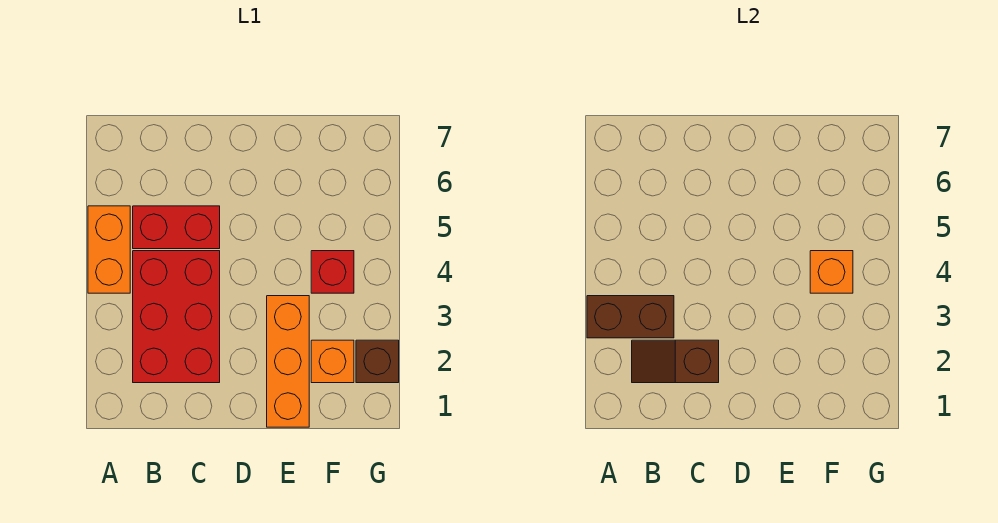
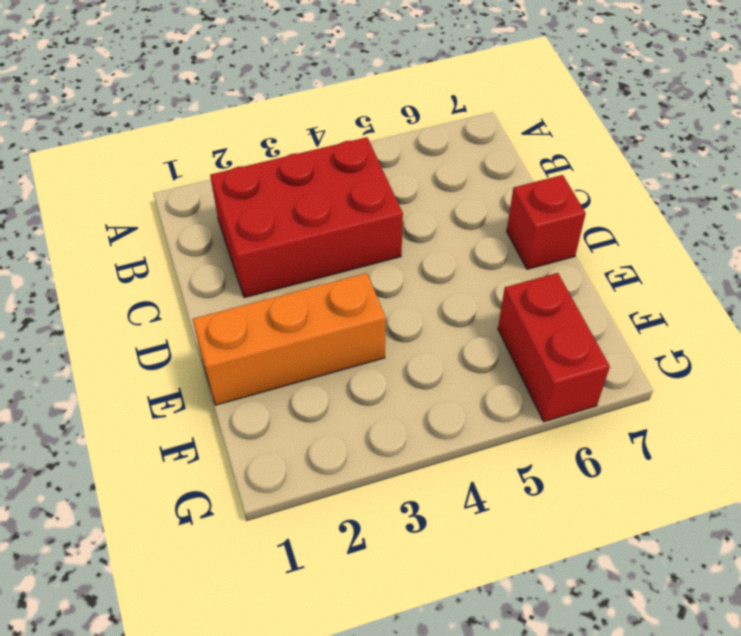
red brick D7 level 1 -> red brick F4 level 1
red brick F6:G6 level 1 -> red brick B5:C5 level 1
none -> orange brick A4:A5 level 1
none -> orange brick F2 level 1

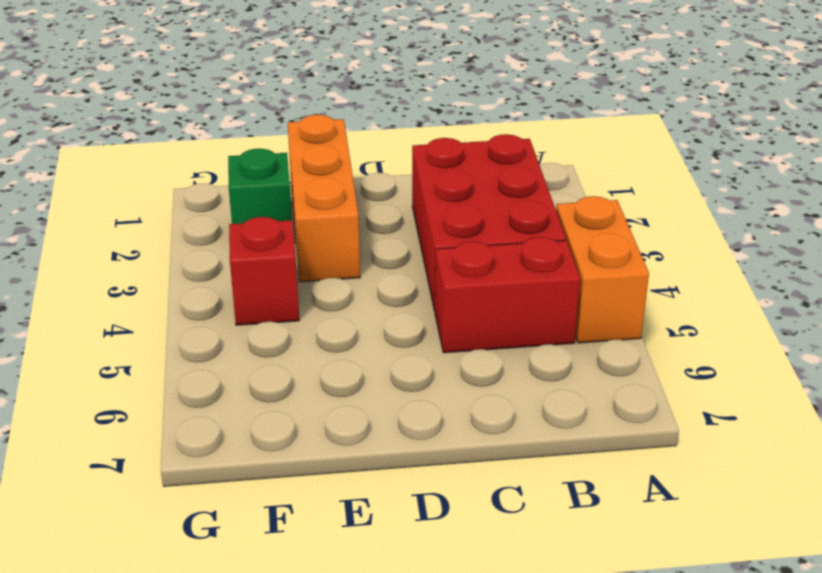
green brick F2 level 1 -> orange brick F2 level 1
none -> brown brick G2 level 1
none -> brown brick A3:B3 level 2

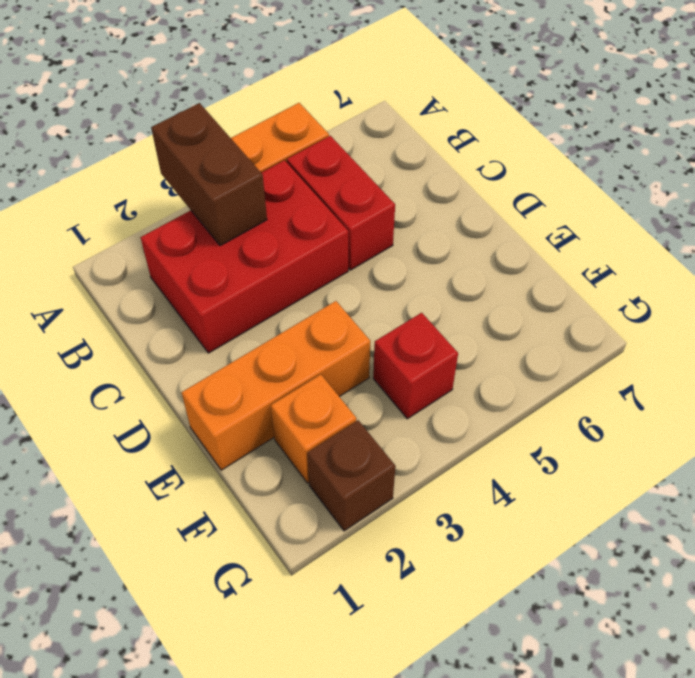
none -> brown slope B2:C2 level 2 top C
none -> orange brick F4 level 2

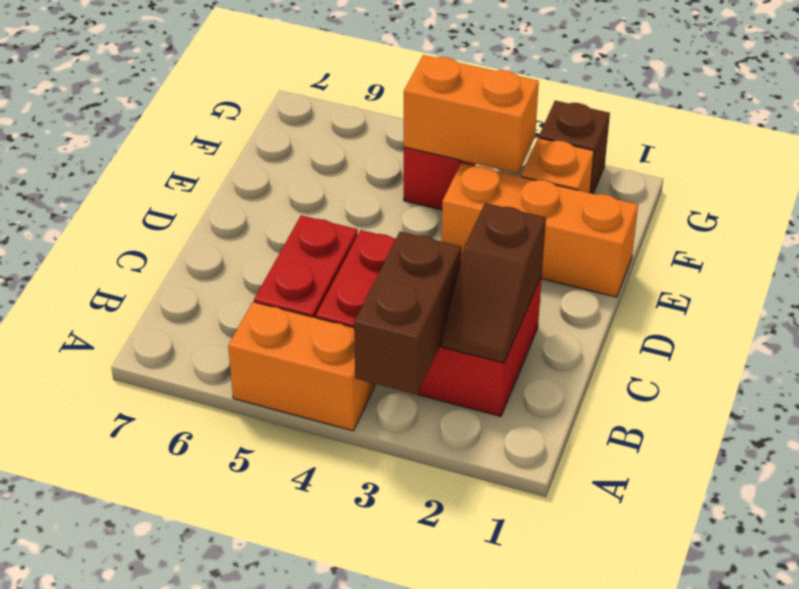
orange brick F3:F4 level 2 -> orange brick F4 level 2

